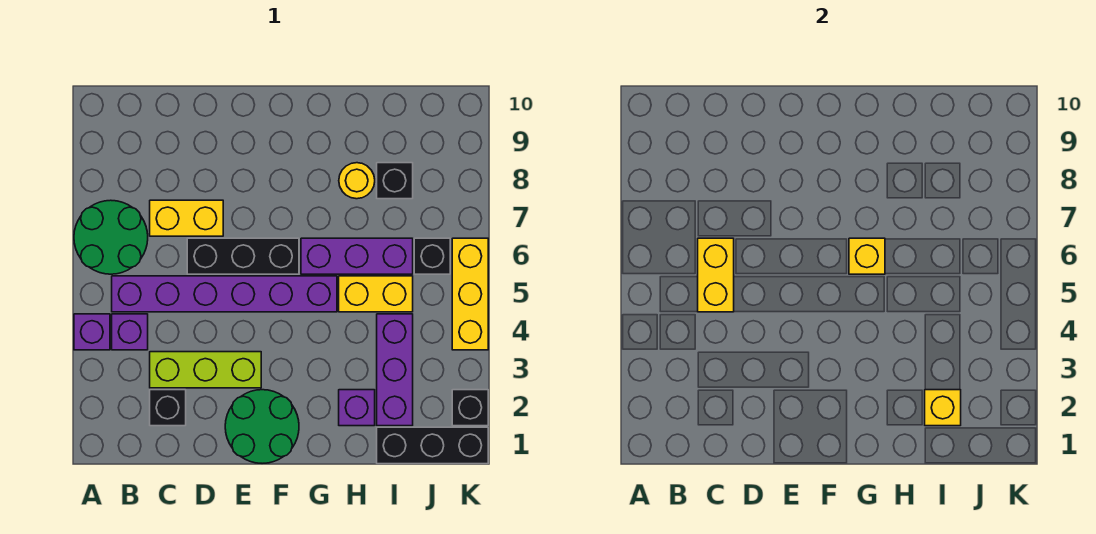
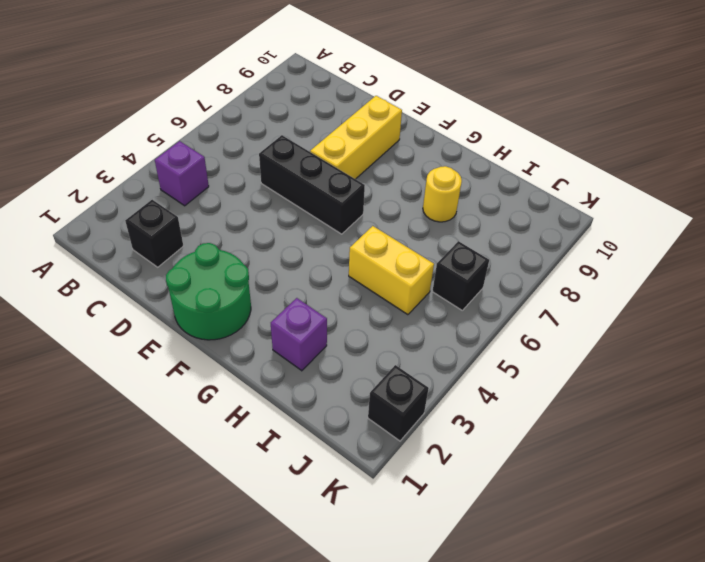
yellow brick E7:E9 level 1 -> yellow brick K4:K6 level 1
none -> purple brick A4 level 1
none -> green round brick A6:B7 level 1
none -> purple brick B5:G5 level 1

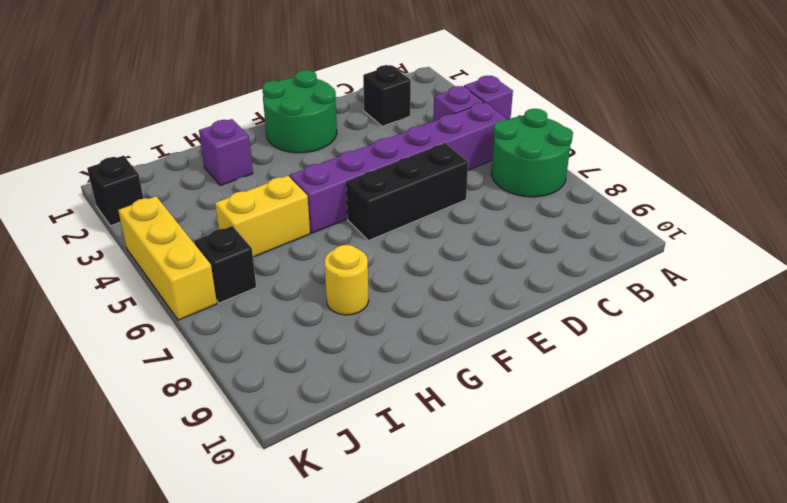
none -> lime brick C3:E3 level 1
none -> yellow brick C7:D7 level 1
none -> purple brick G6:I6 level 1

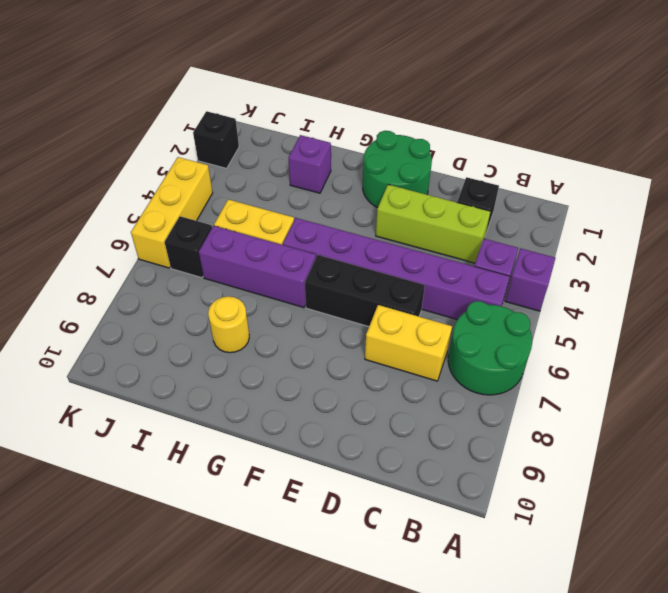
none -> black brick I1:K1 level 1
none -> purple brick I2:I4 level 1
none -> black brick I8 level 1

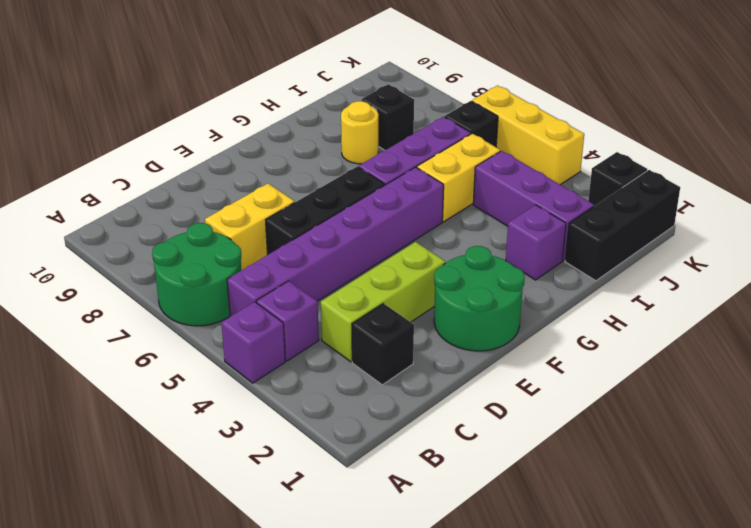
none -> yellow brick C5:C6 level 2
none -> yellow brick G6 level 2
none -> yellow brick I2 level 2

